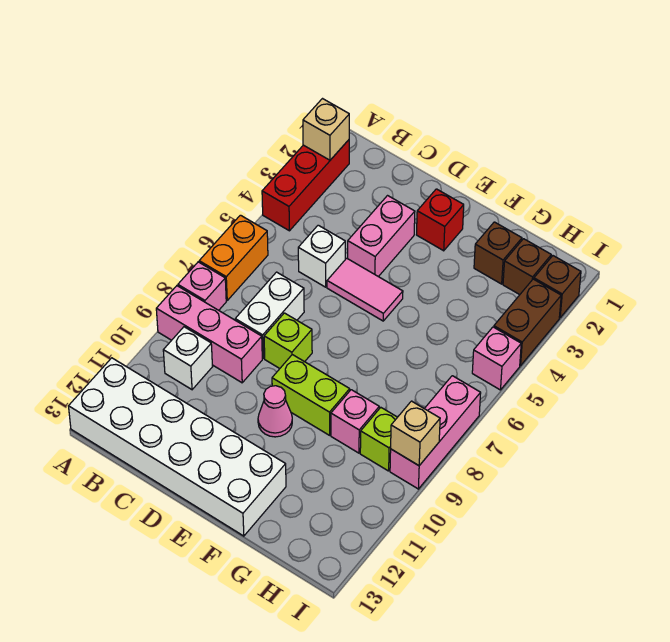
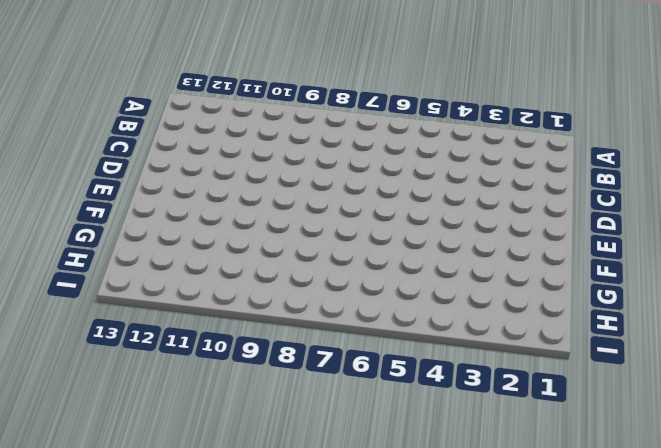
none -> red brick A2:A4 level 1
none -> orange brick A6:A7 level 1
none -> pink brick A8 level 1

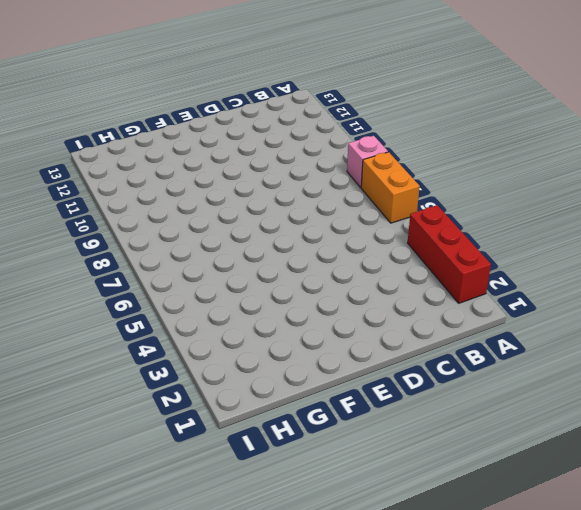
none -> pink brick A9:C9 level 1
none -> white brick A12:F13 level 1
none -> white brick B10 level 1

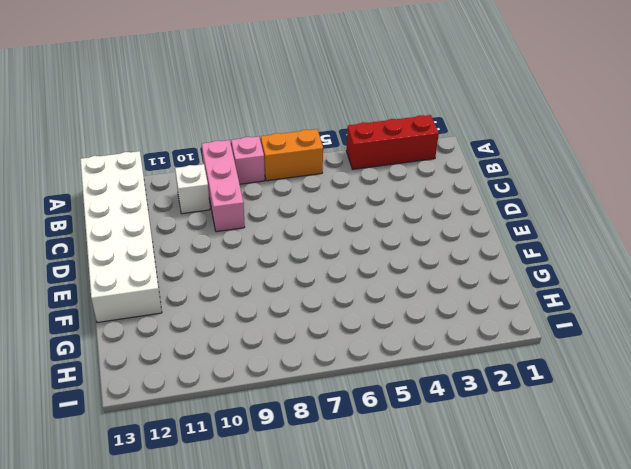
none -> white brick C5 level 1
none -> white brick C7:C8 level 1
none -> pink brick D3:D4 level 1

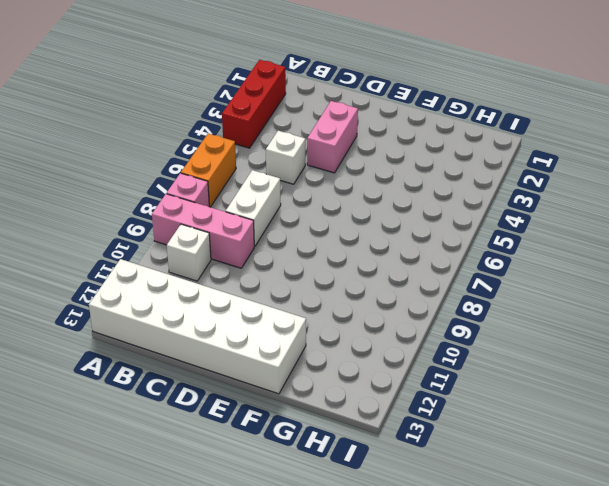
none -> pink tile D5:E5 level 1
none -> lime brick D8 level 1
none -> red brick E2 level 1

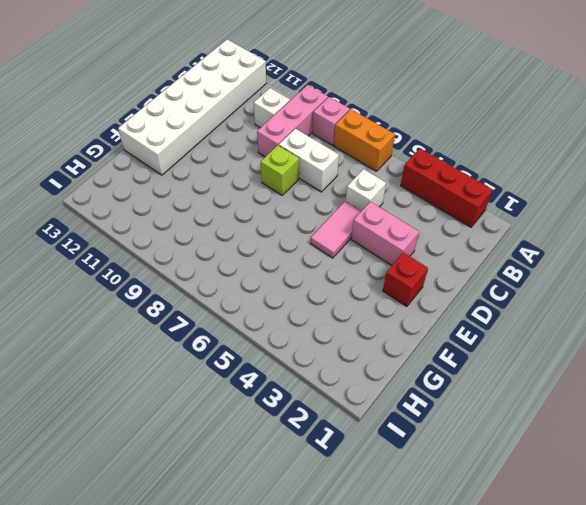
none -> lime brick E9:F9 level 1
none -> pink cone E10 level 1
none -> brown brick G2 level 1

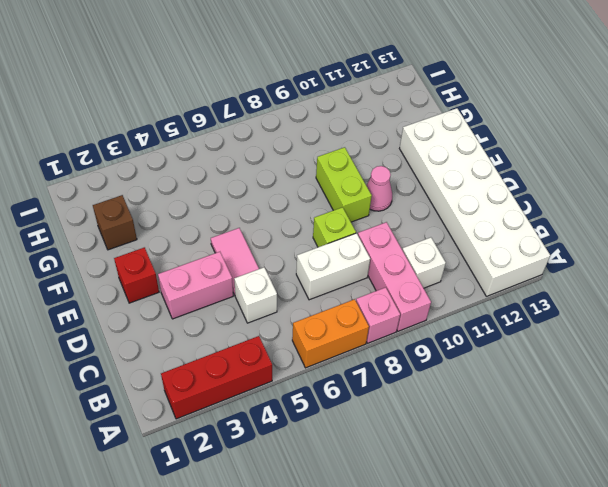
none -> pink brick G9 level 1
none -> brown brick H2 level 1
none -> lime brick H9 level 1

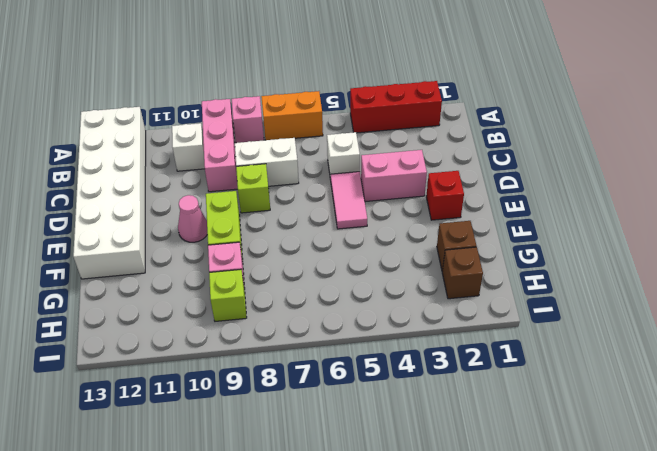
none -> brown brick I2 level 1
none -> brown brick I3:I4 level 1
none -> pink brick I5 level 1

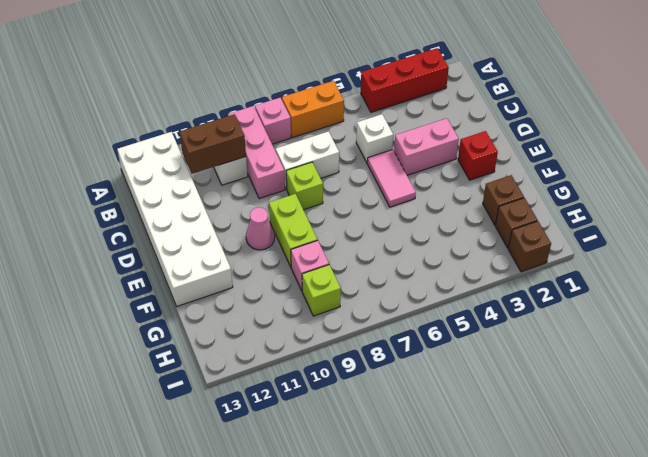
brown brick B10:B11 level 2 -> brown brick I3:I4 level 1
none -> pink brick I5 level 1
none -> pink brick I7:I9 level 1
none -> tan brick A2 level 2

